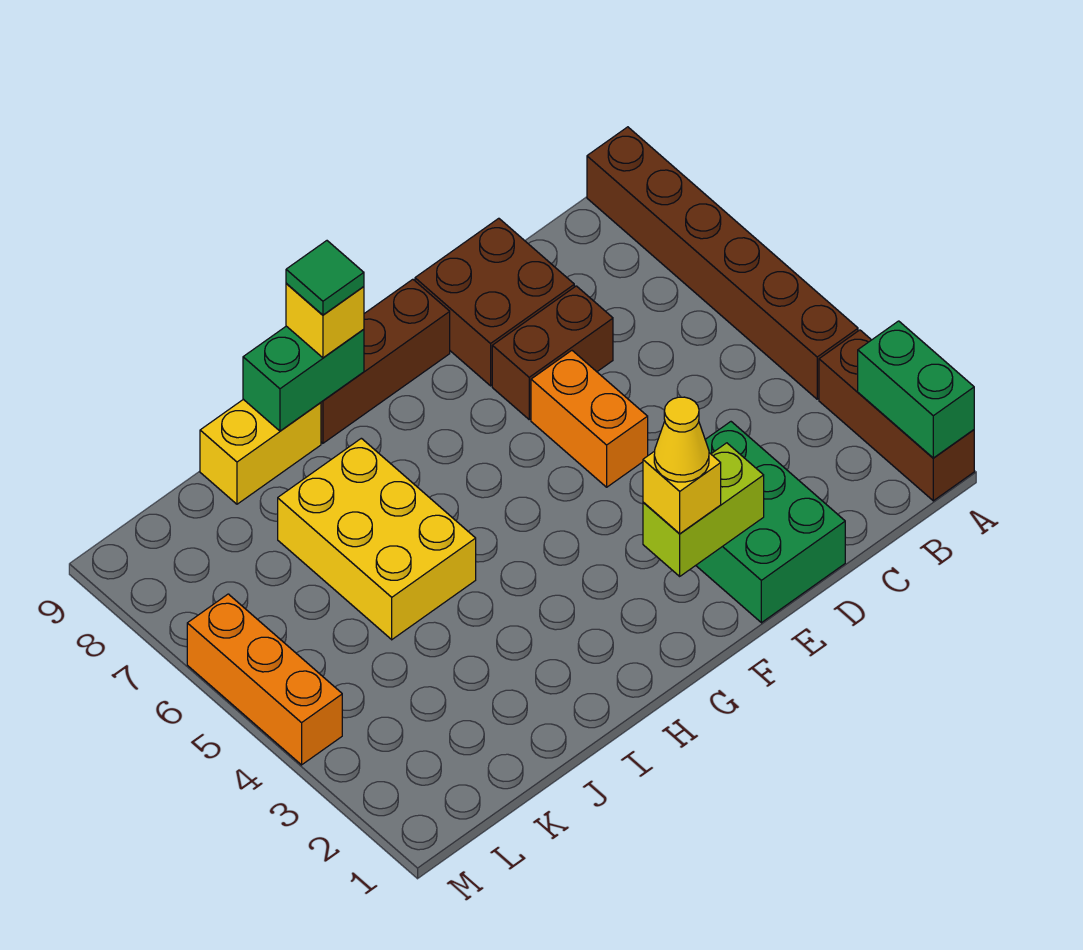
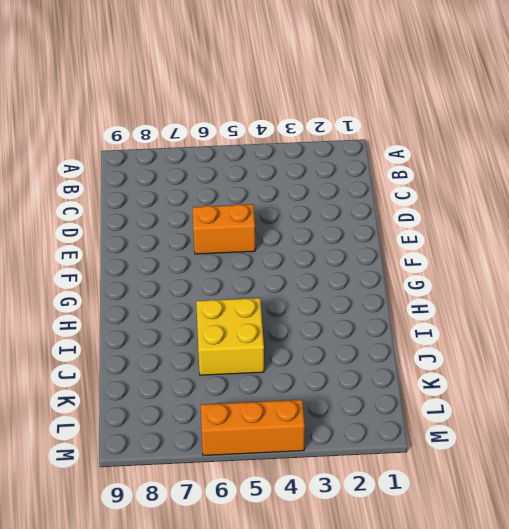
yellow brick I5:J6 level 1 -> yellow brick I5:J7 level 1
none -> brown brick A1:A3 level 1
none -> brown brick A4:A9 level 1
none -> green brick D1:E3 level 1

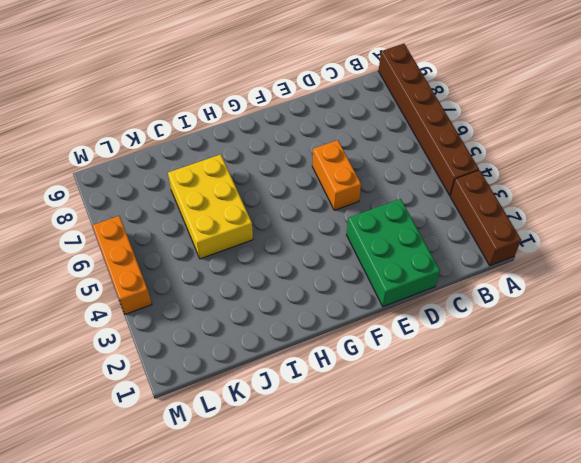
none -> brown brick D7:E7 level 1
none -> brown brick D8:E9 level 1
none -> brown brick F9:H9 level 1

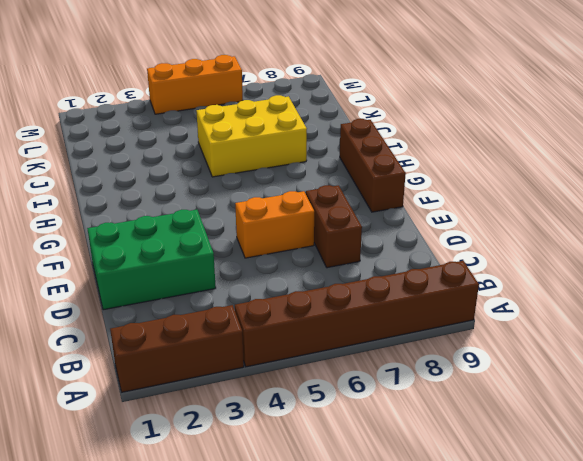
none -> brown brick D8:E9 level 1
none -> yellow brick I9:J9 level 1
none -> green brick A1:A2 level 2

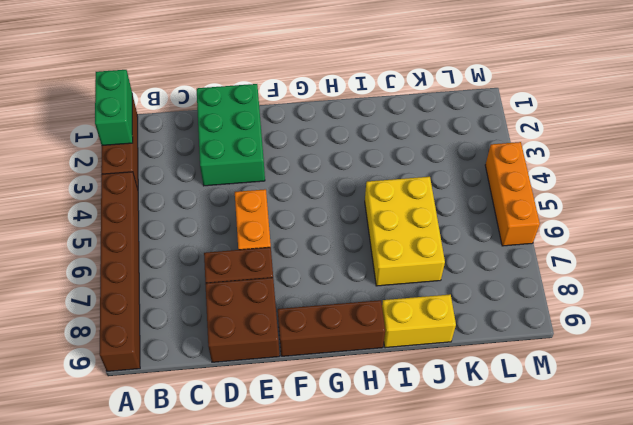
none -> lime brick E2:F2 level 2
none -> green brick H9:I9 level 2
none -> yellow brick F2 level 3

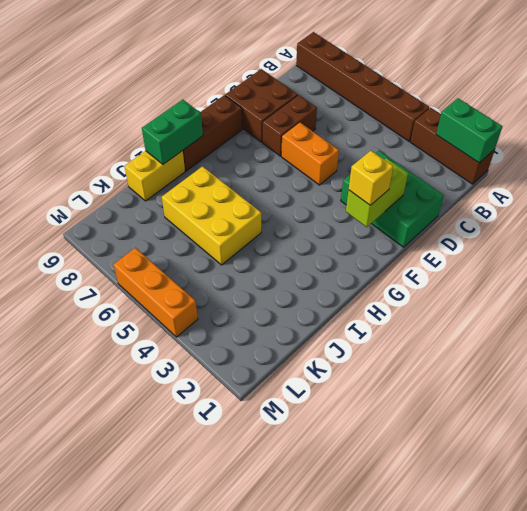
none -> yellow brick H9 level 3
none -> yellow cone F2 level 4
none -> green tile H9 level 4

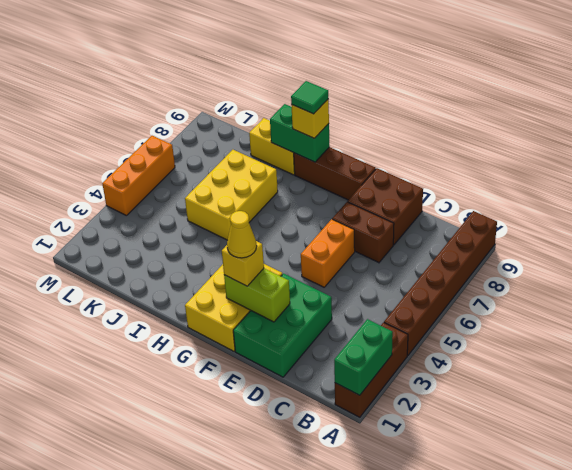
yellow brick F1:G3 level 1 -> none

